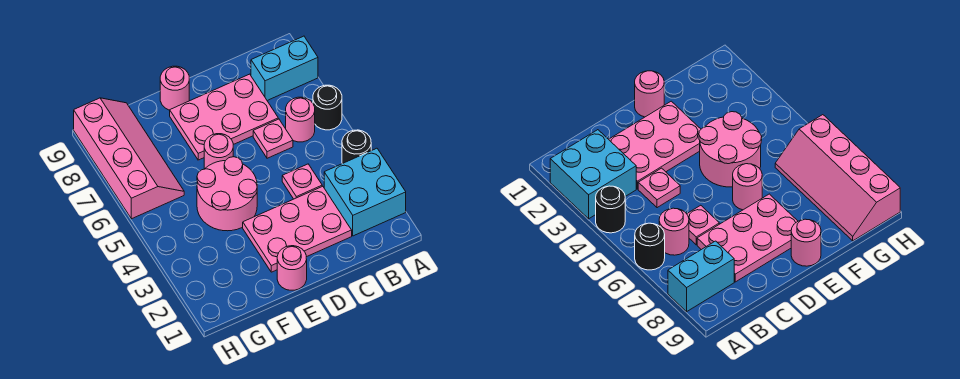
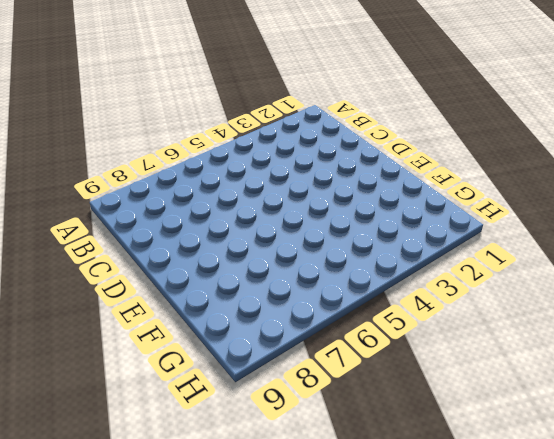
none -> cyan brick A2:B3 level 1
none -> black round brick A4 level 1
none -> black round brick A6 level 1

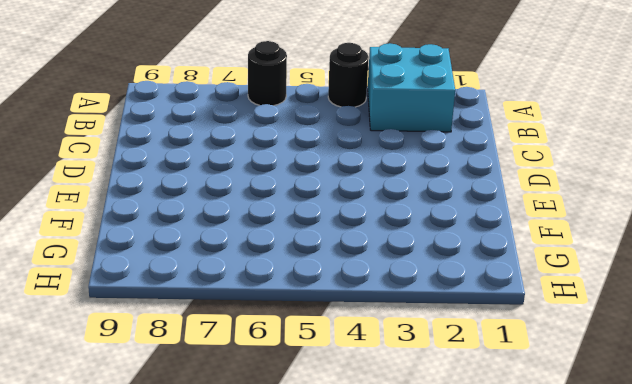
none -> cyan brick A8:B8 level 1
none -> pink round brick B6 level 1
none -> pink plate C2:E3 level 1

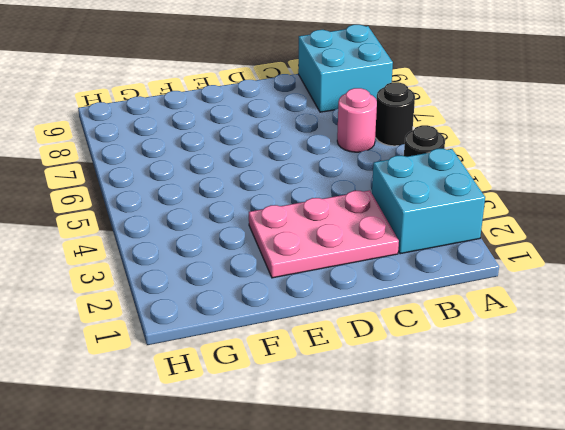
cyan brick A8:B9 level 1 -> cyan brick A8:B8 level 1
none -> pink plate C4 level 1
none -> pink plate C6 level 1
none -> pink plate C7:E8 level 1

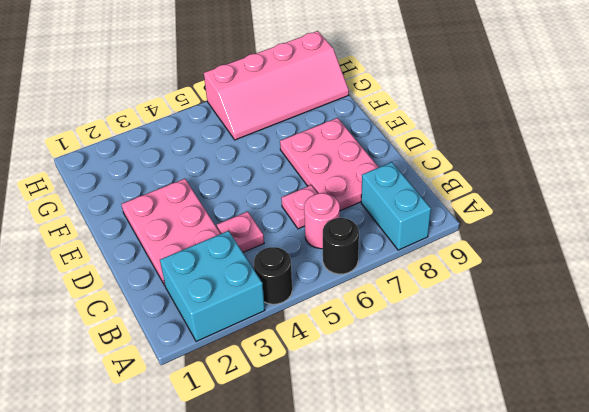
none -> pink round brick E1 level 1
none -> pink round brick E4:F5 level 1
none -> pink round brick E6 level 1

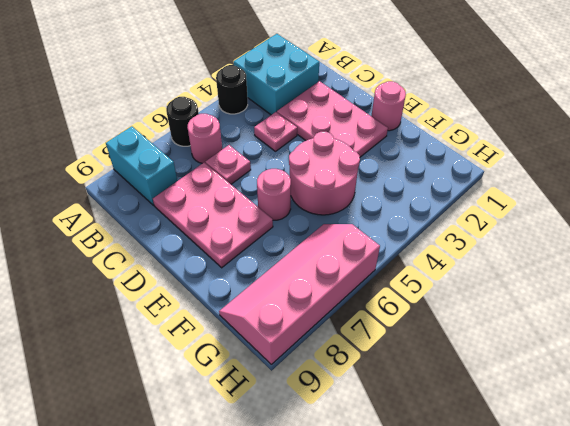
none -> pink round brick E9 level 1

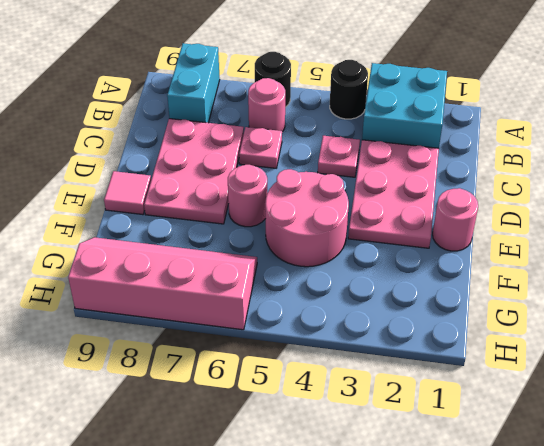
pink tile E9 level 1 -> pink round brick E9 level 1

